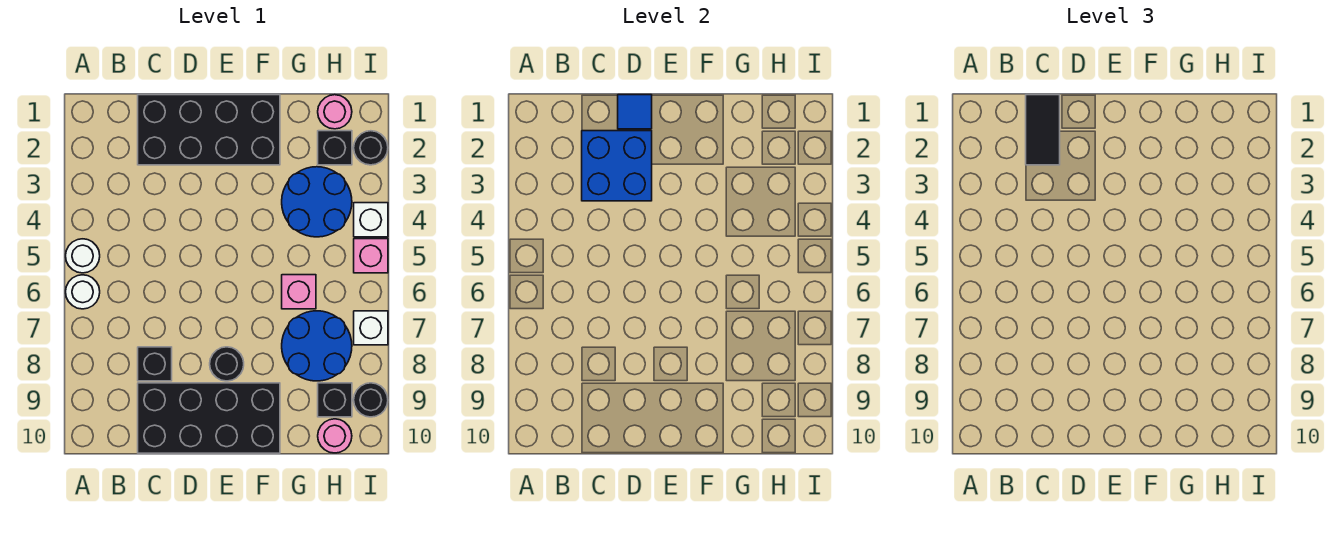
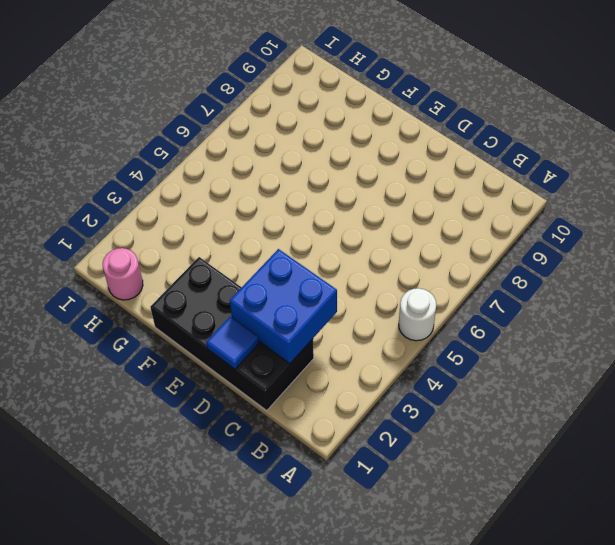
none -> white round brick A6 level 1
none -> black brick C8 level 1
none -> black brick C9:F10 level 1

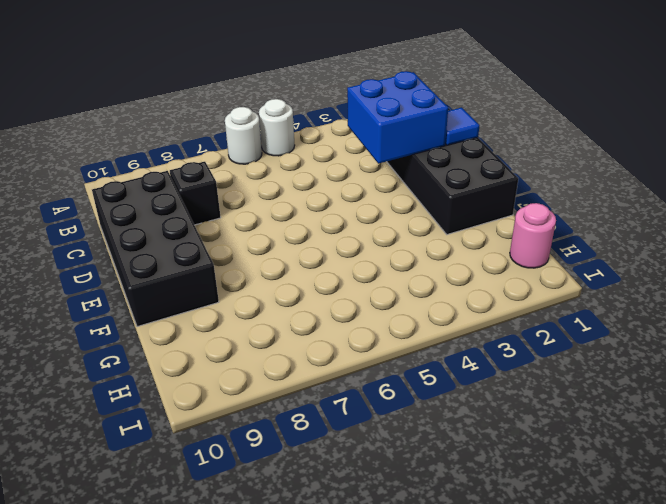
none -> black round brick E8 level 1
none -> blue round brick G3:H4 level 1
none -> pink brick G6 level 1

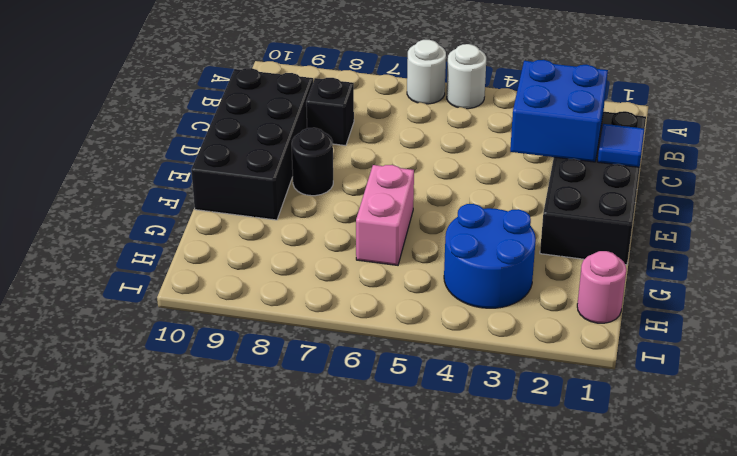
pink brick F6:G6 level 1 -> pink brick G6 level 1
none -> blue round brick G7:H8 level 1
none -> black brick H2 level 1
none -> black brick H9 level 1

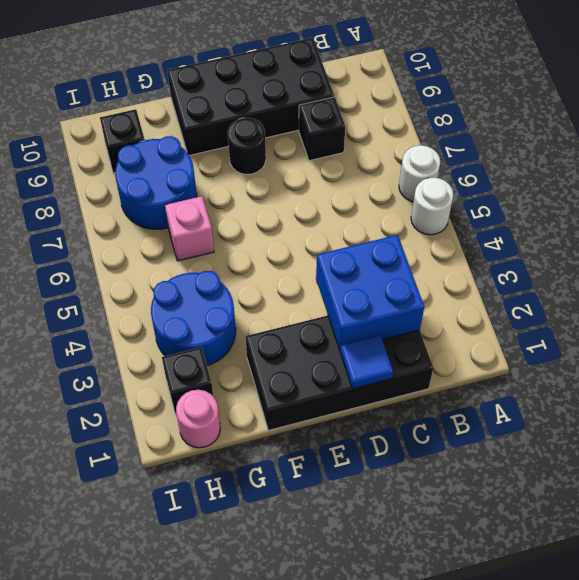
none -> pink round brick H10 level 1
none -> black round brick I2 level 1
none -> white brick I4 level 1

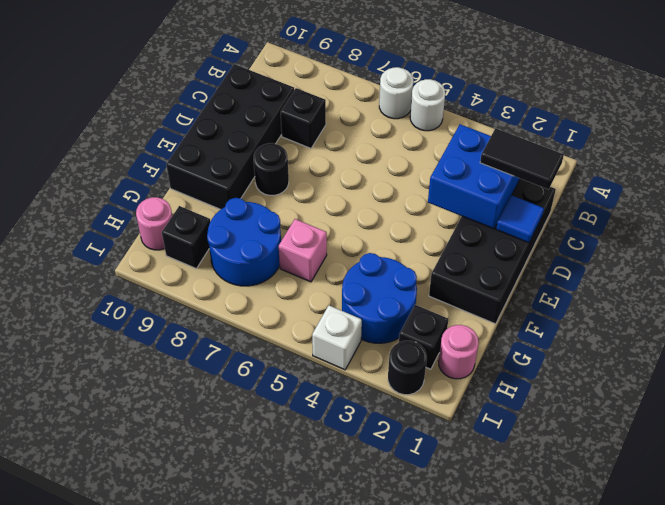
none -> pink brick I5 level 1
none -> white brick I7 level 1
none -> black round brick I9 level 1

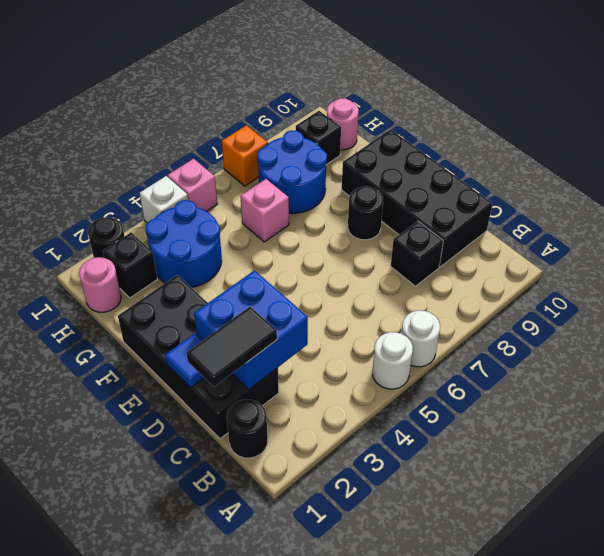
black round brick B1 level 1 -> black round brick I9 level 1
orange brick I7 level 1 -> white brick I7 level 1

